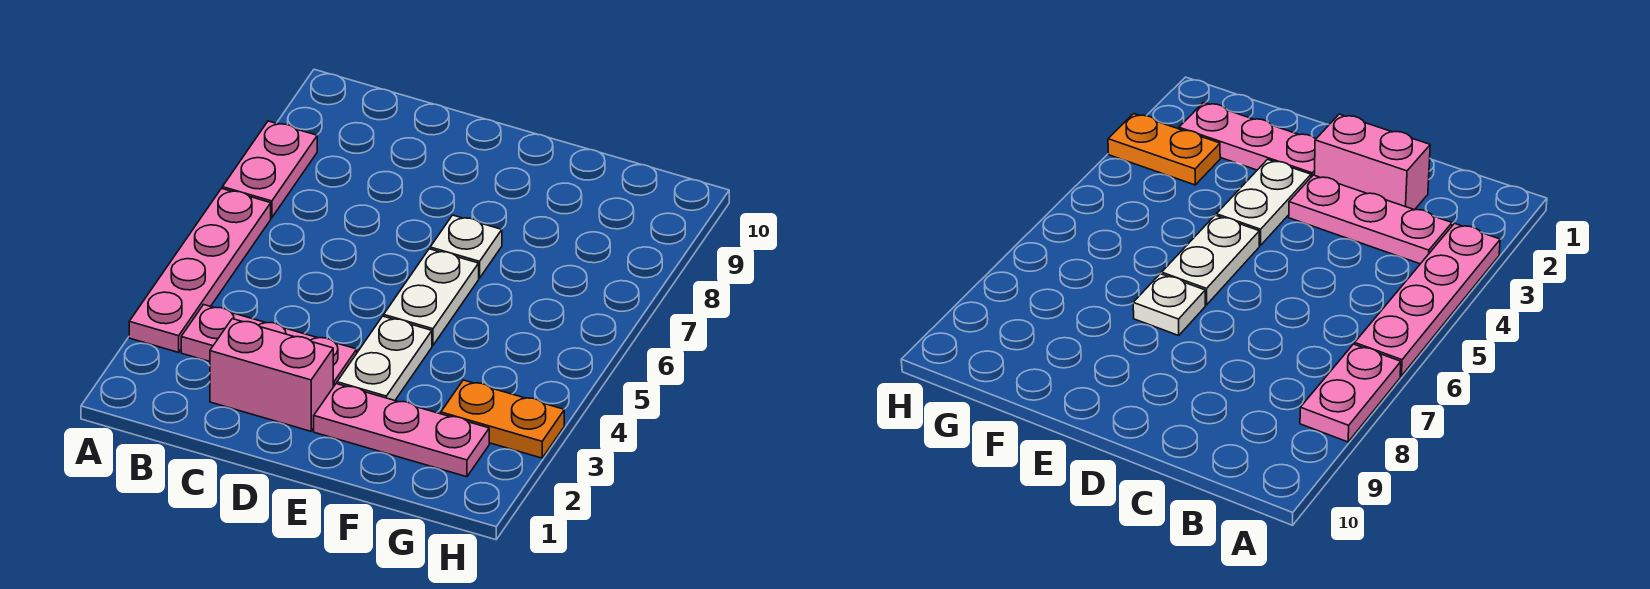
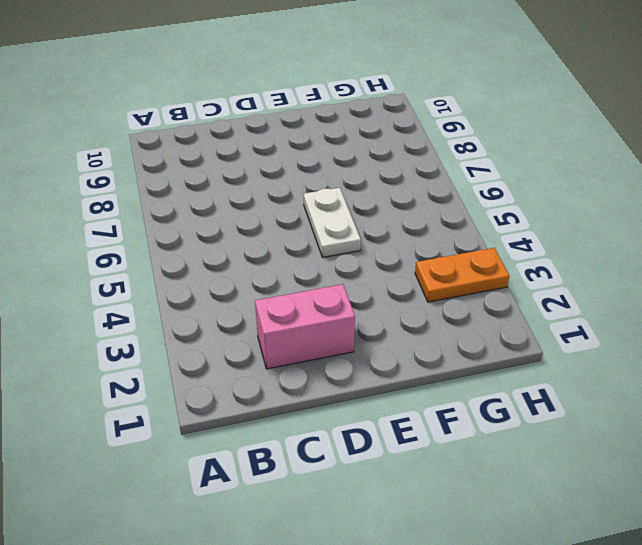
none -> pink plate A3:A6 level 1
none -> pink plate A7:A8 level 1

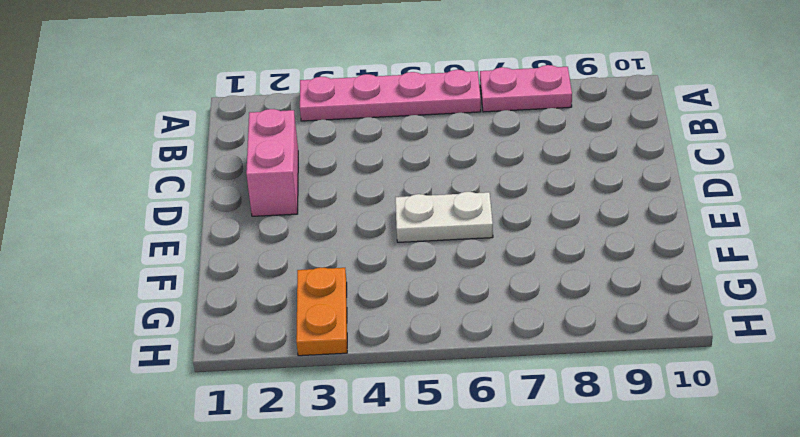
none -> pink plate B3:D3 level 1
none -> pink plate E2:G2 level 1

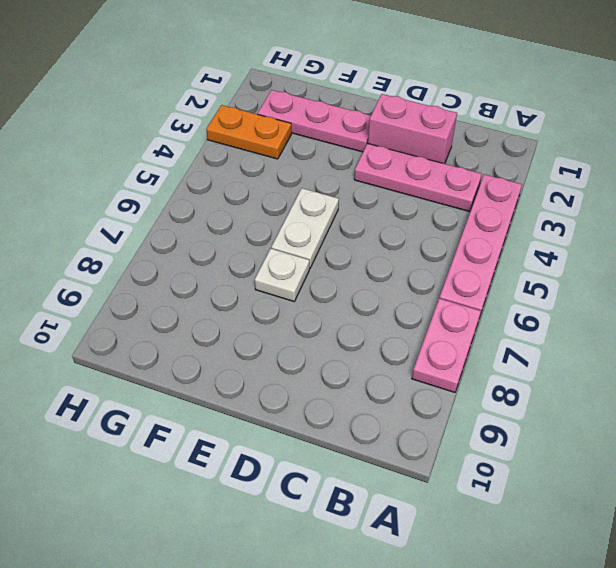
none -> white plate E3:E4 level 1

